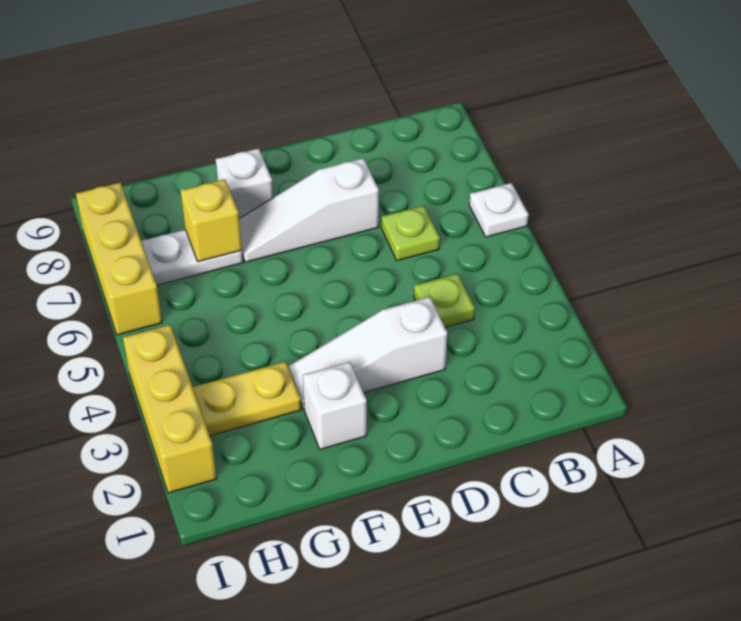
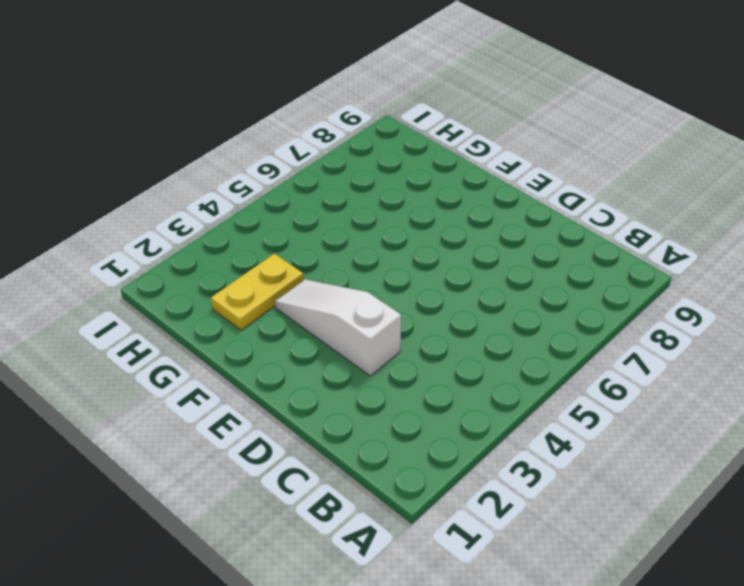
yellow plate G2:G3 level 1 -> yellow plate G3:H3 level 1
none -> white plate A6 level 1
none -> lime plate C4 level 1
none -> lime plate C6 level 1

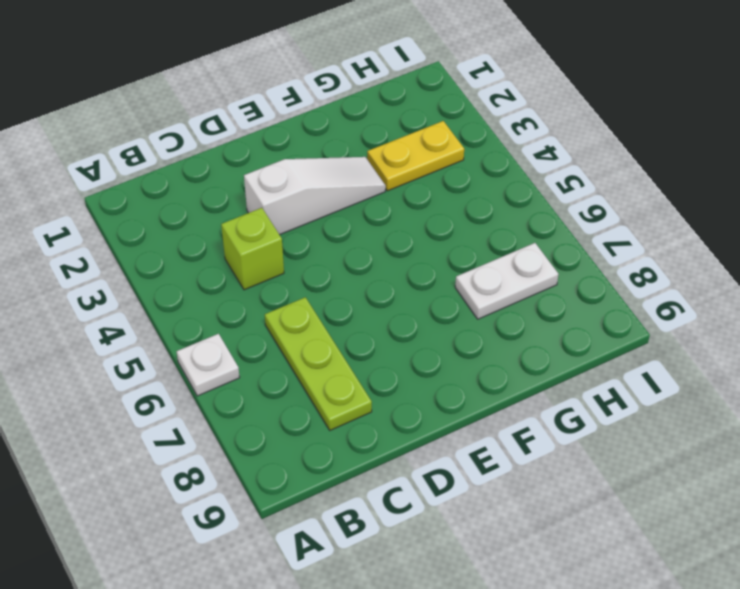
lime brick C4 level 1 -> lime plate C4 level 1
lime plate C6:C8 level 1 -> lime plate C6 level 1
none -> white slope D7:F7 level 1 top D
none -> white brick F2 level 1
none -> white brick F8 level 1

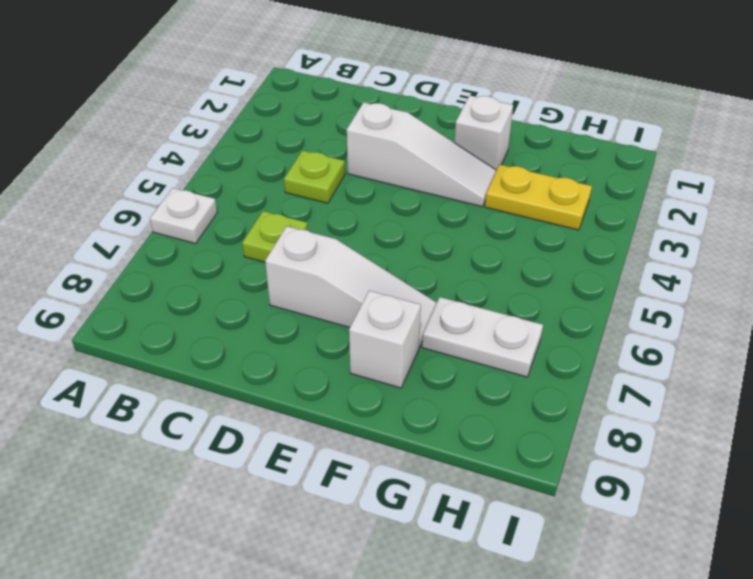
none -> yellow brick I2:I4 level 1
none -> yellow brick I6:I8 level 1
none -> yellow brick G7 level 2

